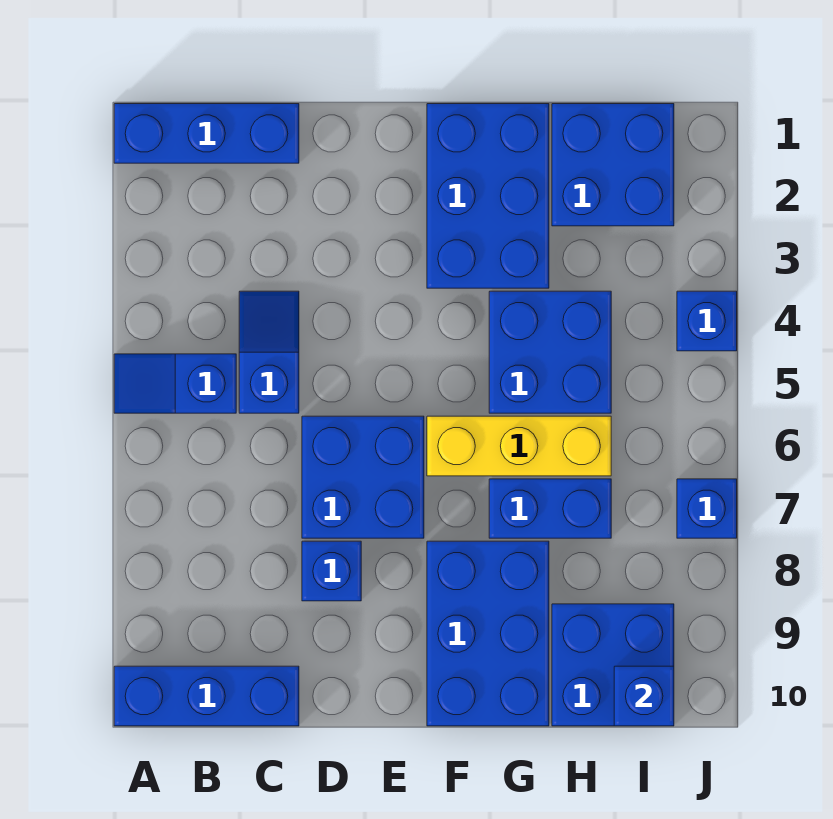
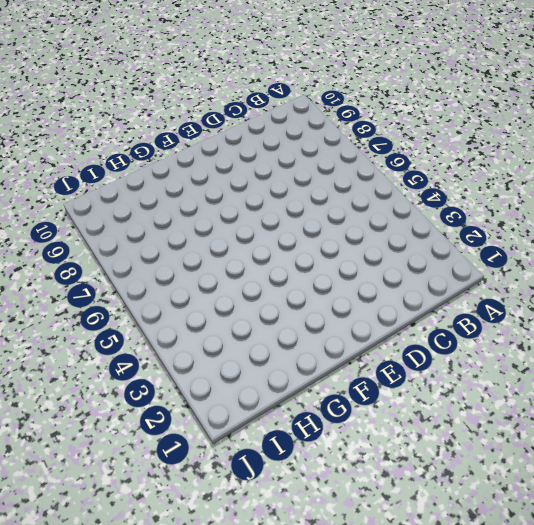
none -> blue brick A1:C1 level 1
none -> blue slope A5:B5 level 1 top B
none -> blue brick A10:C10 level 1

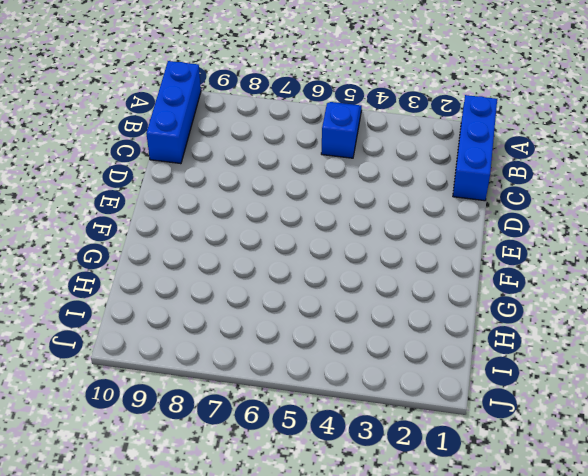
none -> blue slope C4:C5 level 1 top 5
none -> blue brick D6:E7 level 1
none -> blue brick D8 level 1

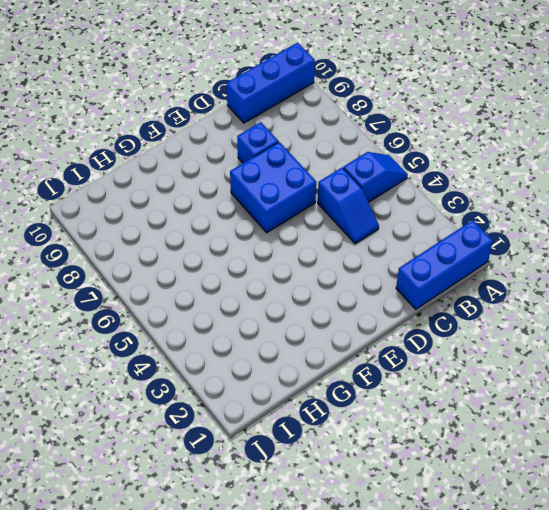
none -> blue brick F1:G3 level 1
none -> yellow brick F6:H6 level 1
none -> blue brick F8:G10 level 1

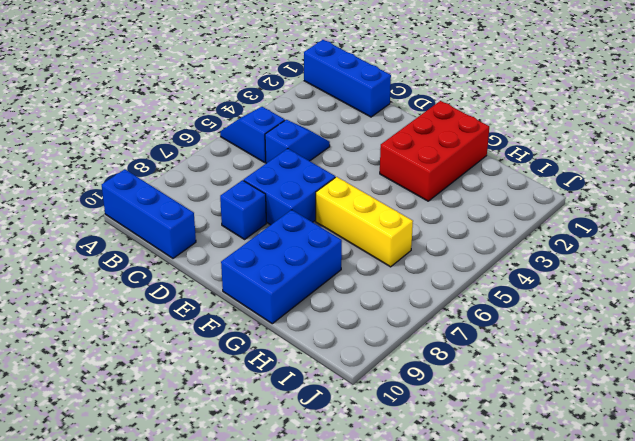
red brick F1:G3 level 1 -> blue brick F1:G3 level 1
none -> blue brick G4:H5 level 1
none -> blue brick G7:H7 level 1
none -> blue brick H1:I2 level 1

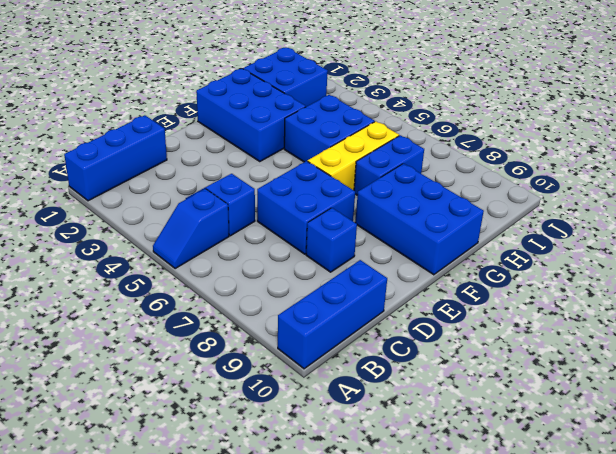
none -> blue brick H9:I10 level 1
none -> blue brick J4 level 1
none -> blue brick J7 level 1

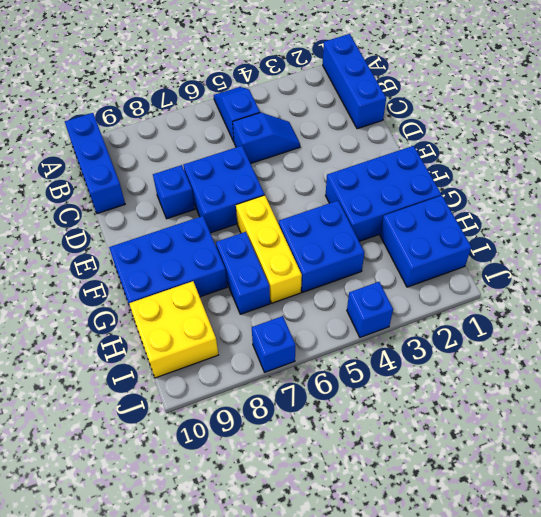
yellow brick H9:I10 level 1 -> blue brick H9:I10 level 1
none -> blue brick I10 level 2

